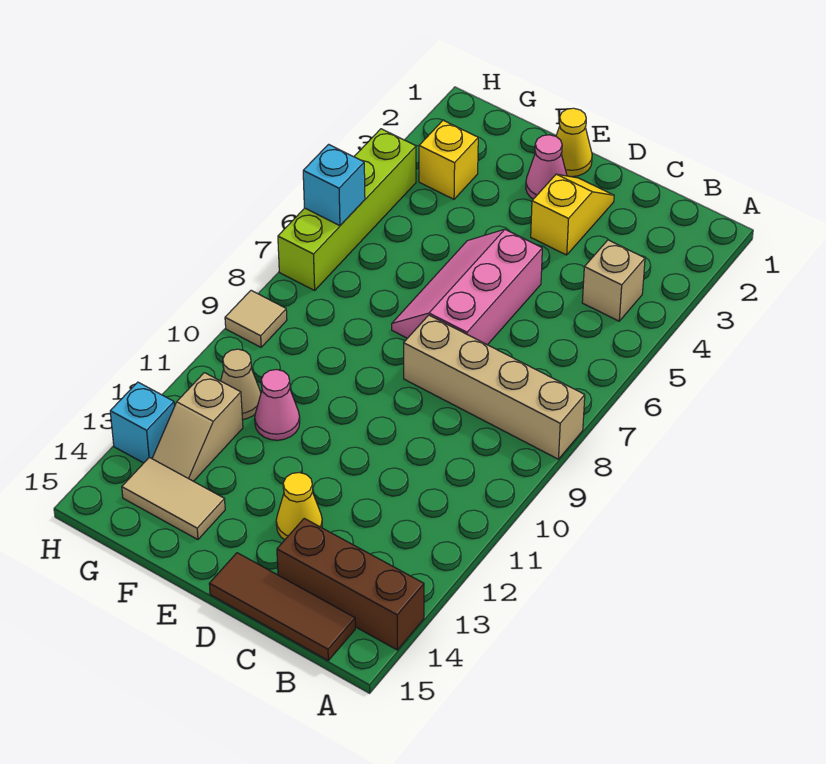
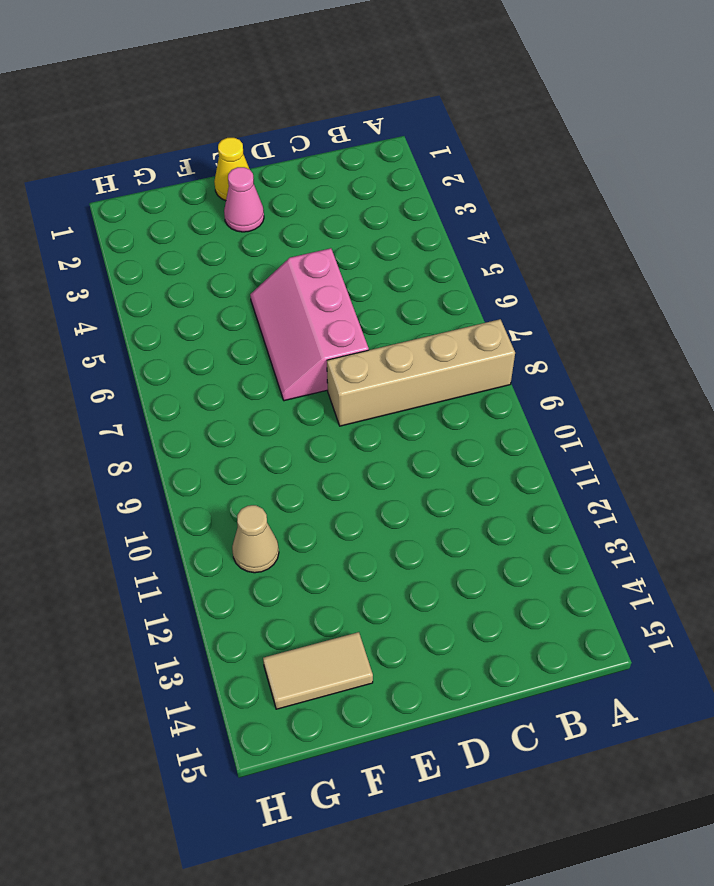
none -> brown brick A14:C14 level 1
none -> tan brick B4 level 1
none -> brown tile B15:D15 level 1

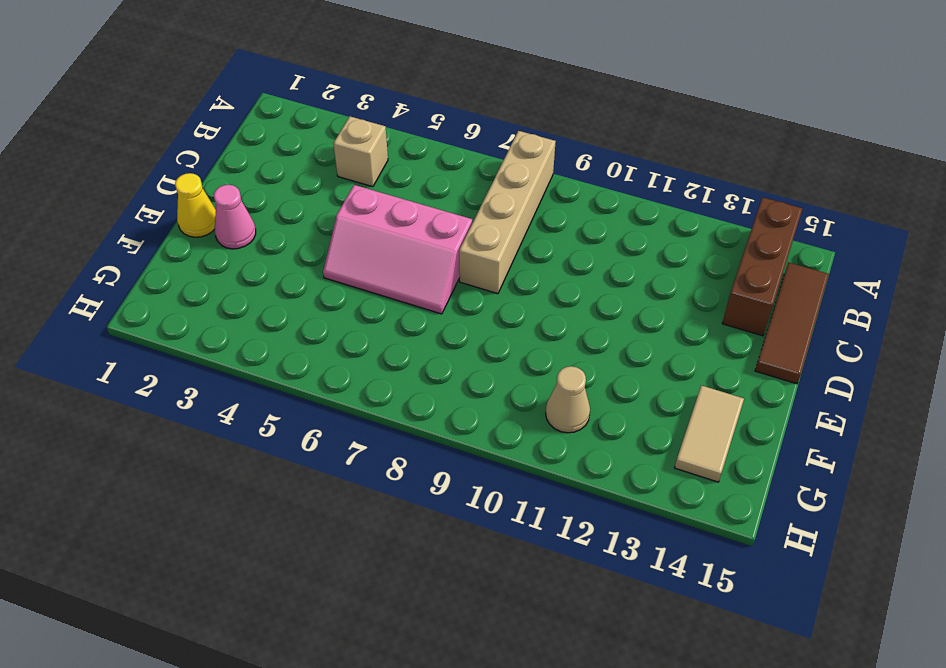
none -> yellow slope D2:D3 level 1 top 3
none -> yellow cone D13 level 1
none -> pink cone F11 level 1

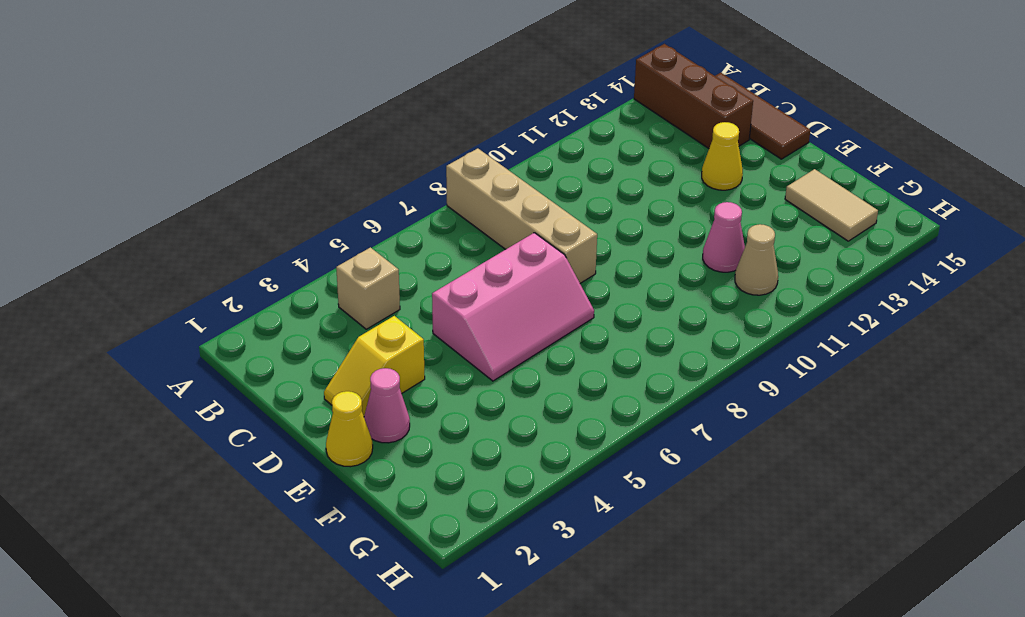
none -> yellow brick G3 level 1
none -> tan slope G12:G13 level 1 top 12
none -> lime brick H4:H7 level 1

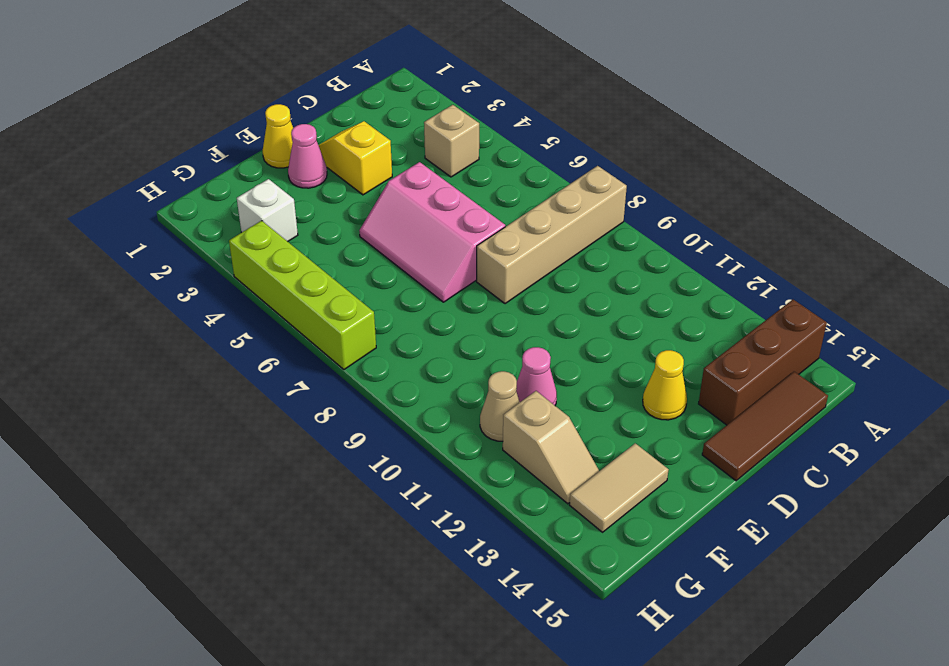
white brick G3 level 1 -> yellow brick G3 level 1
none -> tan tile H9 level 1
none -> cyan brick H13 level 1
none -> cyan brick H6 level 2

